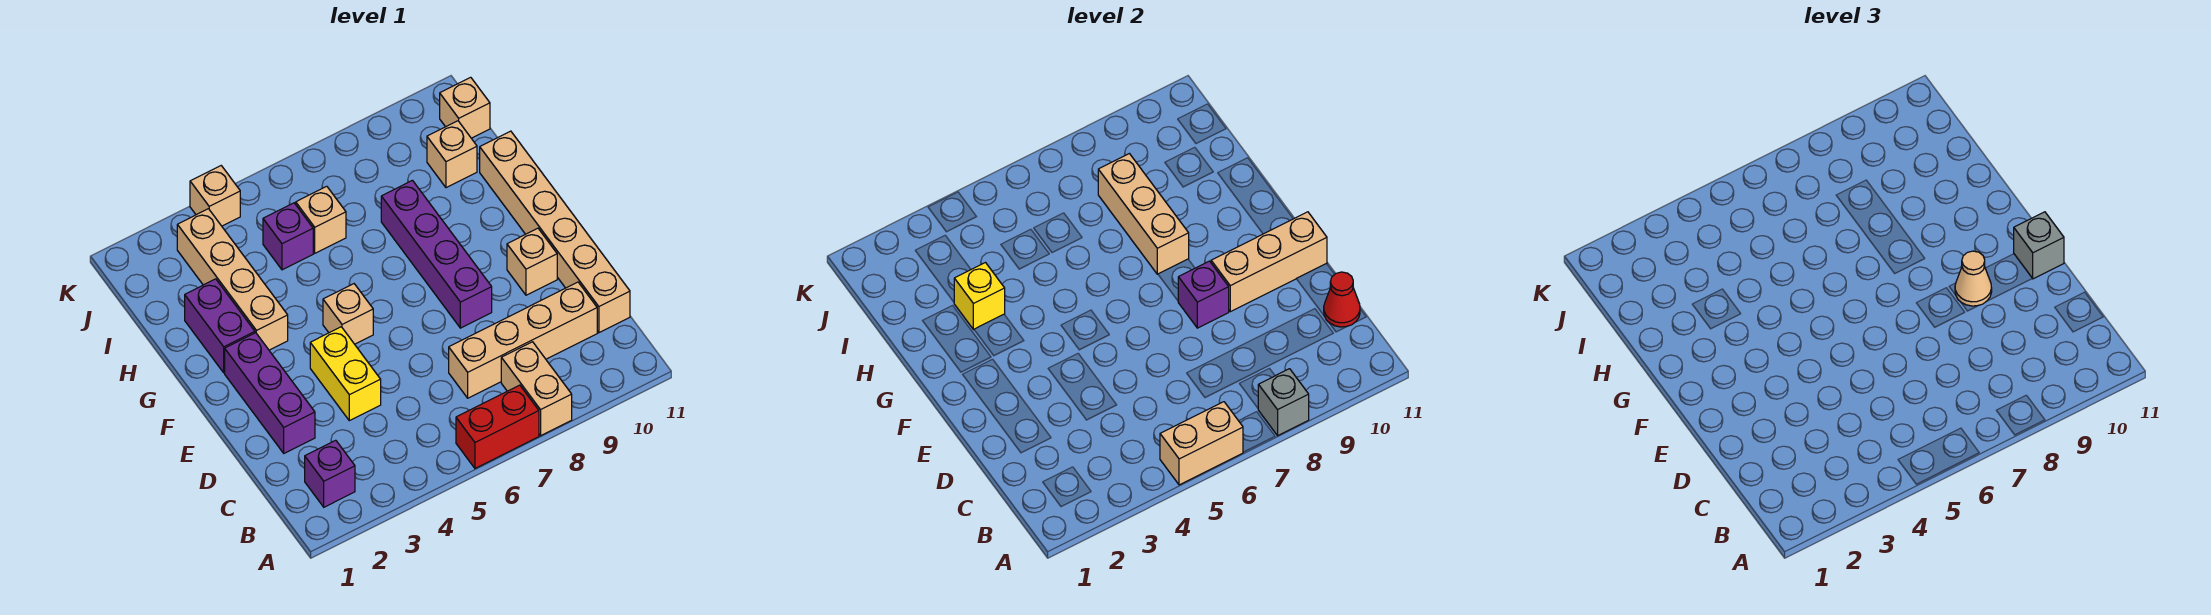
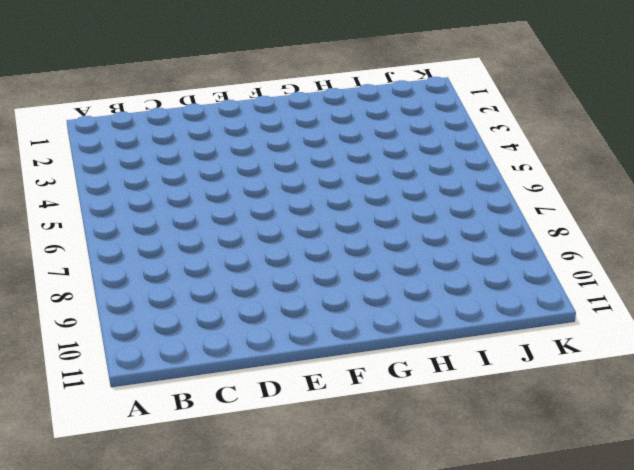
none -> red brick A6:A7 level 1
none -> tan brick A8:B8 level 1
none -> purple brick B2 level 1

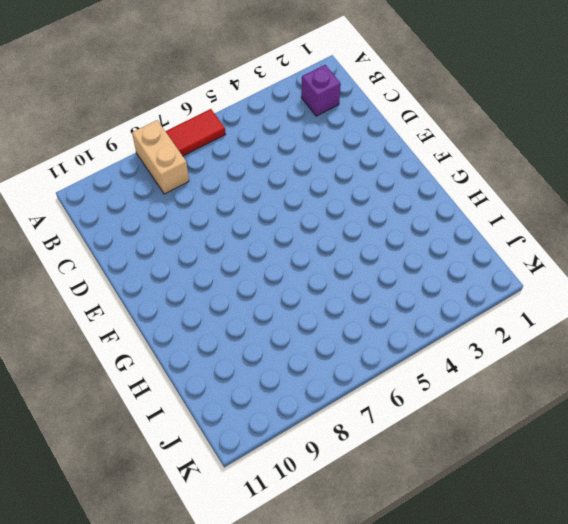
red tile A6:A7 level 1 -> red brick A6:A7 level 1
none -> tan brick C7:C10 level 1
none -> tan brick C11:H11 level 1
none -> purple brick D2:F2 level 1

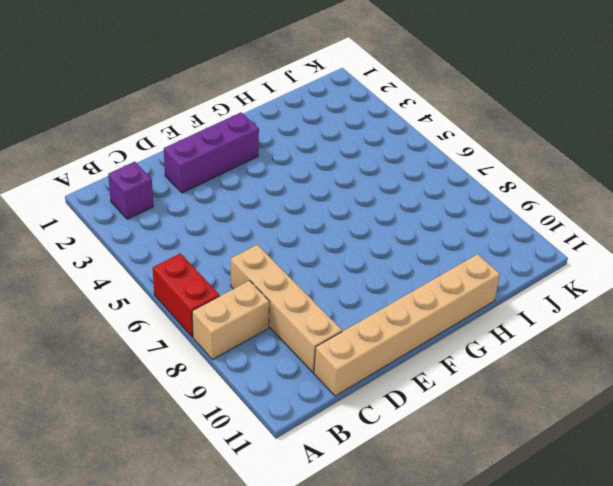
none -> yellow brick D4:E4 level 1
none -> purple brick E8:H8 level 1
none -> tan brick E10 level 1

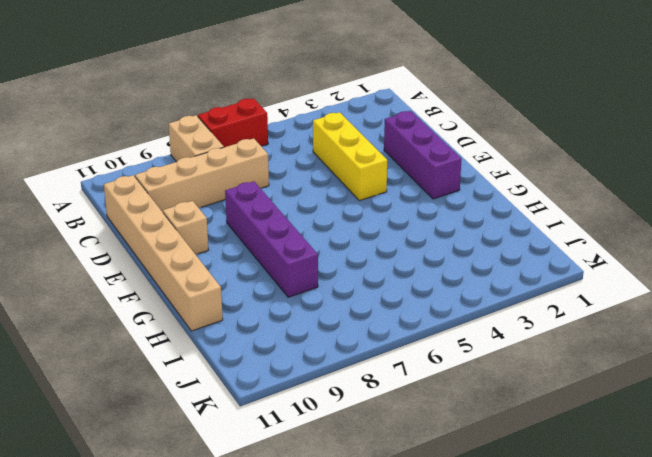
yellow brick C4:E4 level 1 -> yellow brick D4:E4 level 1
none -> purple brick B2 level 1
none -> tan brick F5 level 1
none -> purple brick G2:H2 level 1

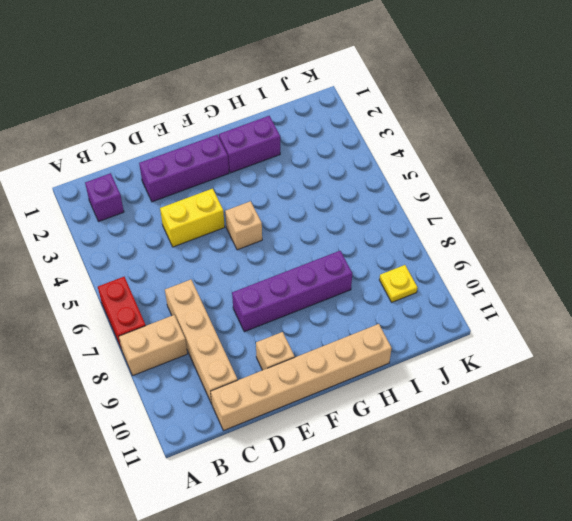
yellow plate J9 level 1 -> none
none -> tan brick G3:J3 level 1
none -> purple brick I5 level 1
none -> tan brick I6 level 1

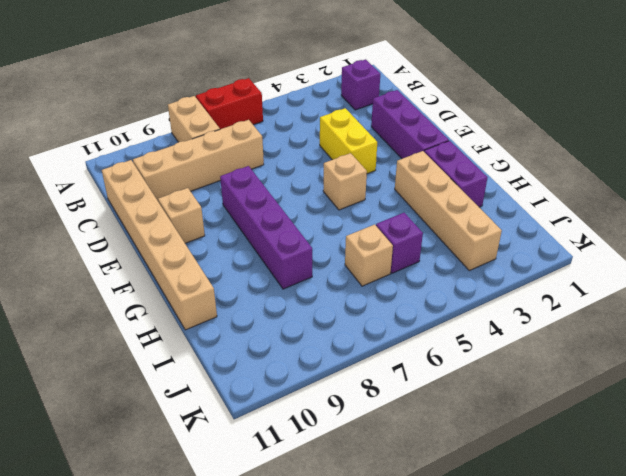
none -> tan brick I10 level 1
none -> tan brick J11 level 1
none -> tan brick K4 level 1

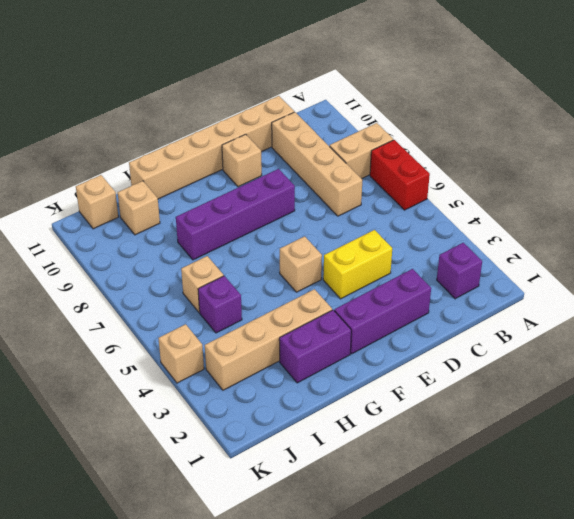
none -> tan brick A5:A6 level 2
none -> grey brick A8 level 2
none -> red cone C11 level 2

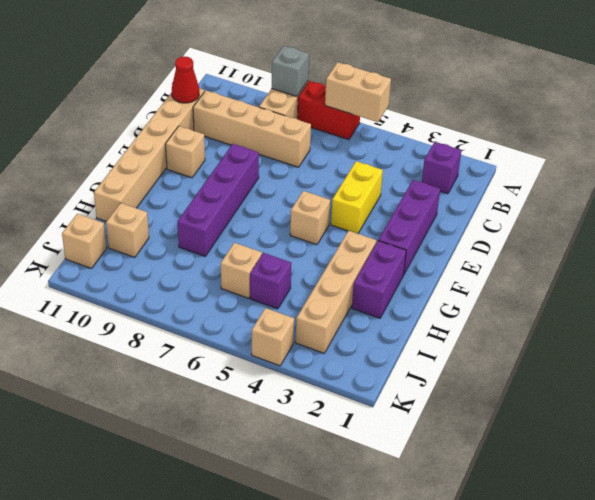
none -> purple brick E8 level 2
none -> tan brick E9:E11 level 2
none -> tan brick G8:I8 level 2

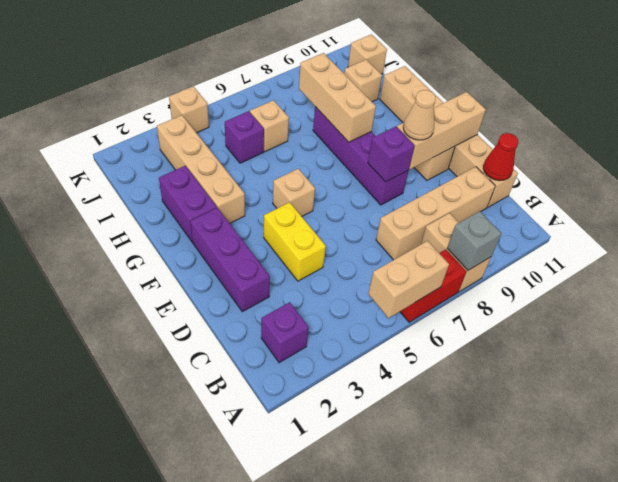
none -> yellow brick H3 level 2
none -> grey brick E11 level 3

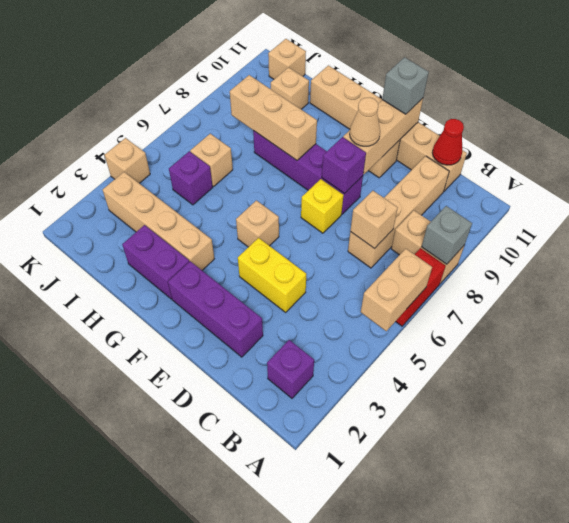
tan brick C7 level 2 -> none
yellow brick E7 level 1 -> yellow brick H3 level 2

